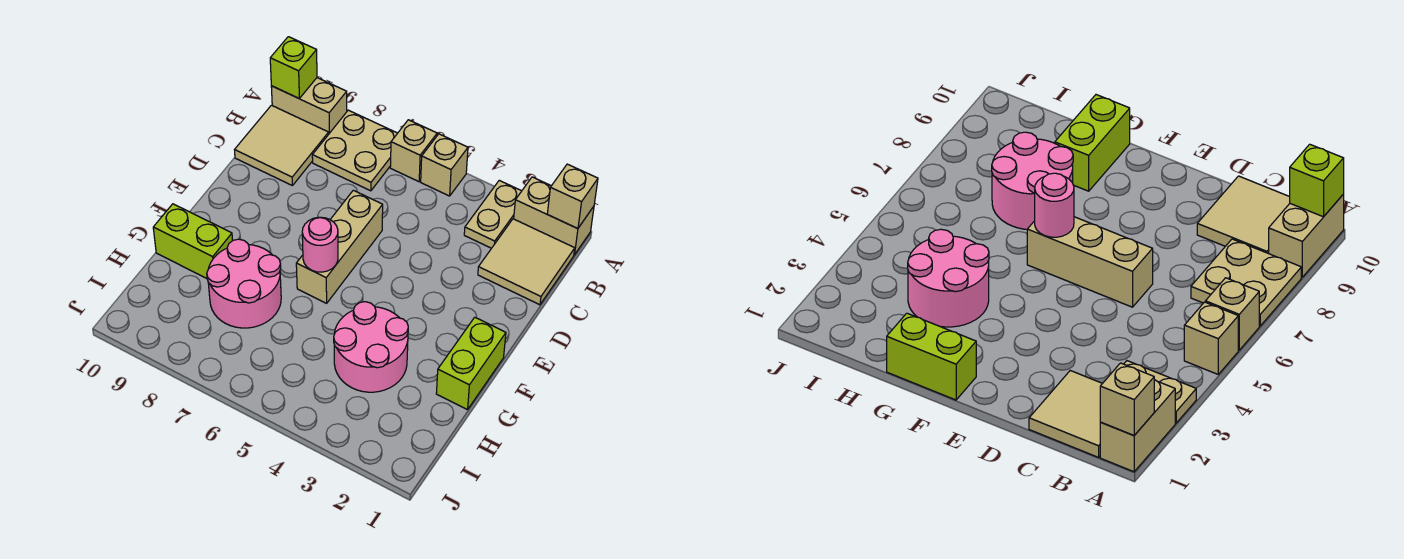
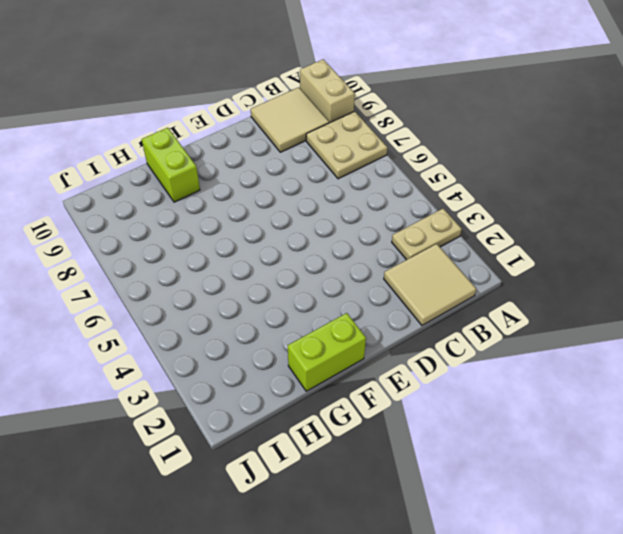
none -> tan brick A1:A2 level 1
none -> tan brick A5 level 1
none -> tan brick A6 level 1

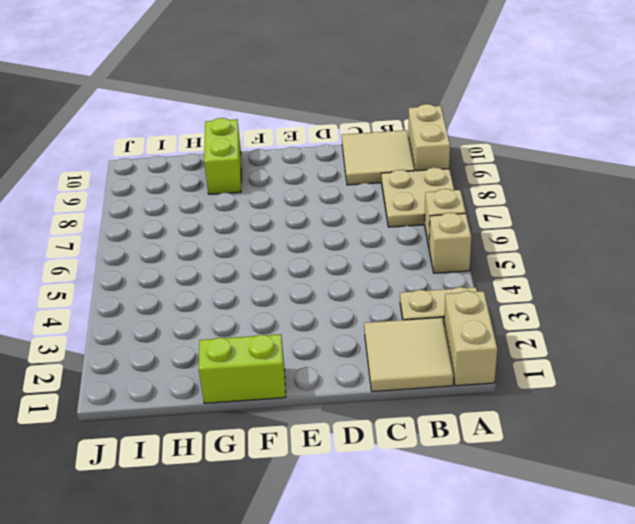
none -> tan brick D6:F6 level 1
none -> pink round brick G3:H4 level 1
none -> pink round brick G7:H8 level 1

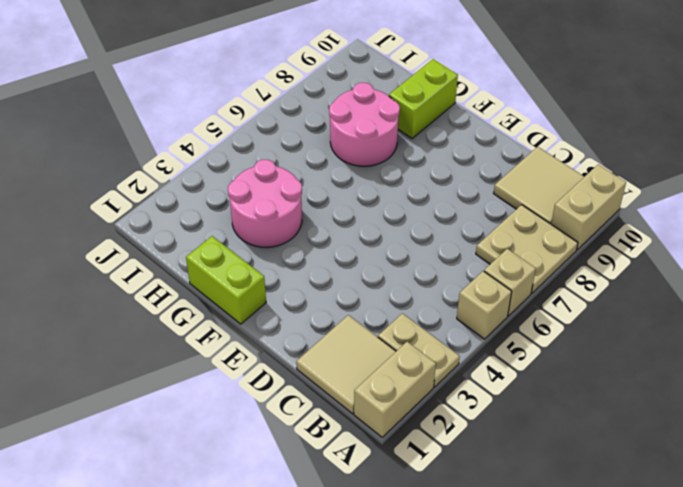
none -> tan brick D6:F6 level 1
none -> tan brick A1 level 2
none -> lime brick A10 level 2

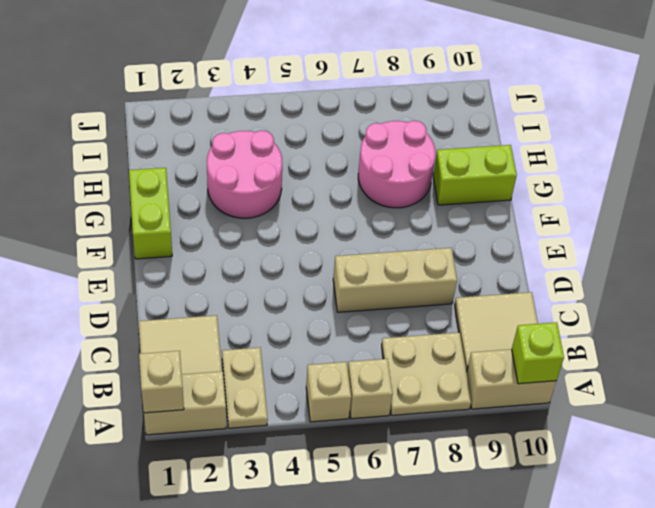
tan brick D6:D8 level 1 -> tan brick D6:F6 level 1
none -> pink round brick F6 level 2

